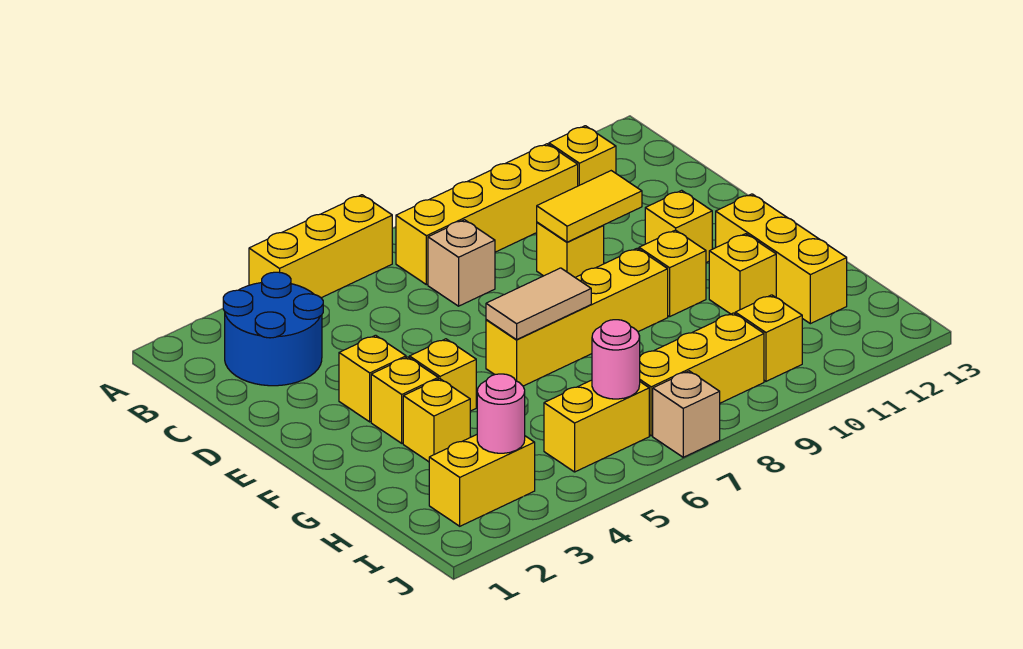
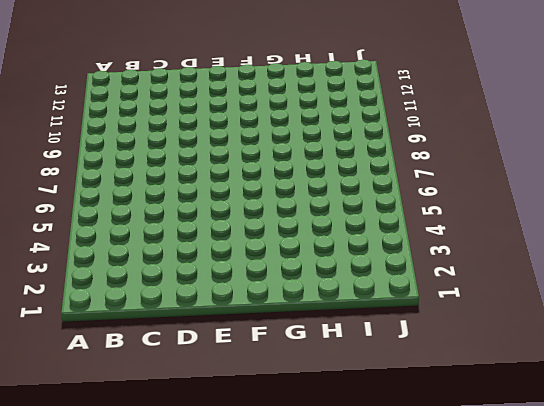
none -> yellow brick A4:A6 level 1
none -> blue round brick B2:C3 level 1
none -> yellow brick B7:B10 level 1

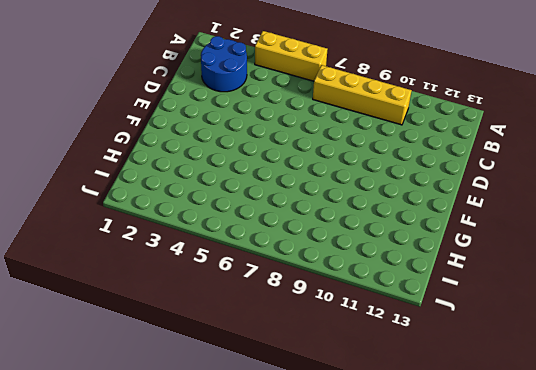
none -> yellow brick B11 level 1
none -> tan brick C7 level 1
none -> yellow brick D9 level 1

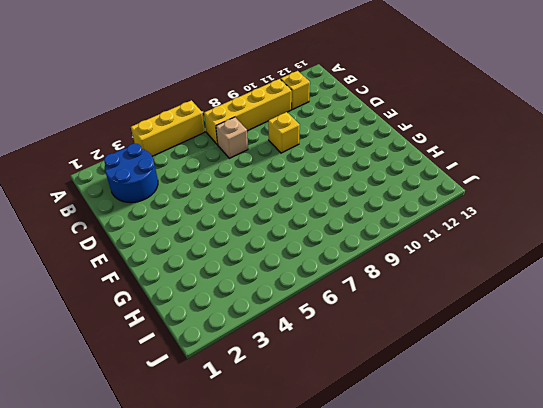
none -> yellow brick E3 level 1
none -> yellow brick E11 level 1
none -> yellow brick F3 level 1

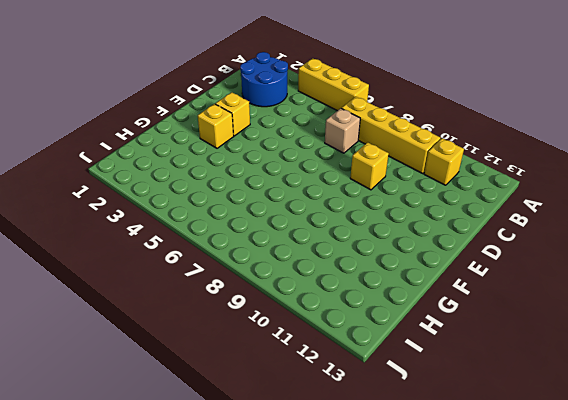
none -> yellow brick E11 level 1
none -> yellow brick F4 level 1
none -> yellow brick F6:F9 level 1

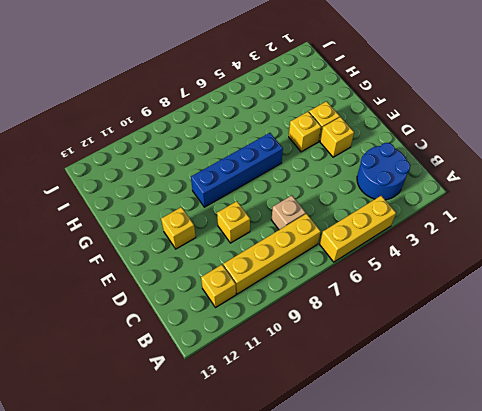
blue brick F6:F9 level 1 -> yellow brick F6:F9 level 1
none -> yellow brick F10 level 1
none -> yellow brick F12:H12 level 1
none -> yellow brick G3 level 1

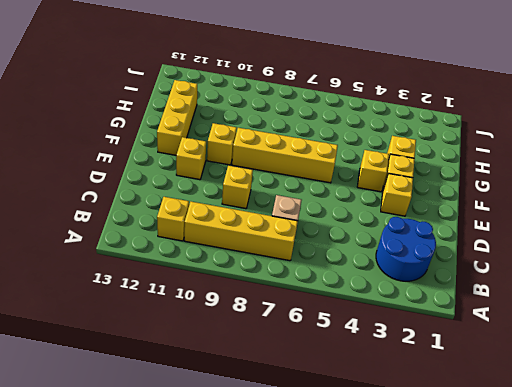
none -> yellow brick A4:A6 level 1
none -> yellow brick G11 level 1
none -> yellow brick I2:I3 level 1

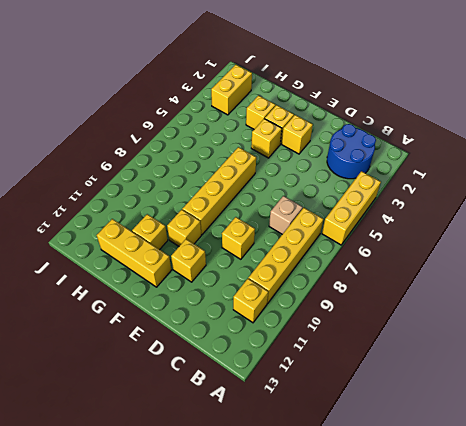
none -> yellow brick I5:I6 level 1
none -> yellow brick I7:I9 level 1
none -> yellow brick I10 level 1

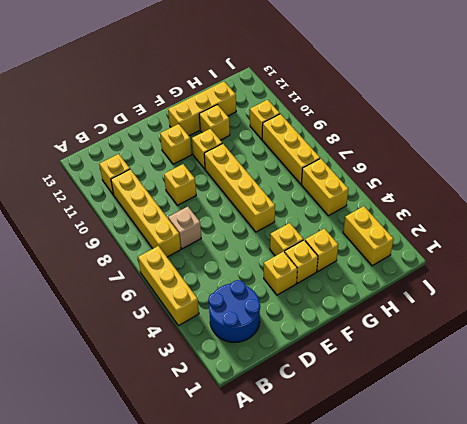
none -> tan brick J7 level 1
none -> yellow tile D9:D10 level 2
none -> tan tile F6:F7 level 2

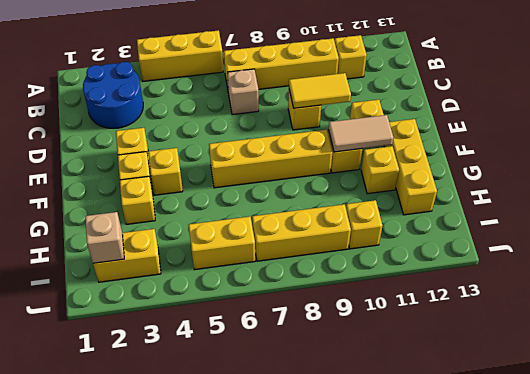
tan tile F10:F11 level 2 -> tan tile F6:F7 level 2
tan brick I2 level 2 -> tan brick J7 level 1
none -> pink round brick I3 level 2
none -> pink round brick I6 level 2

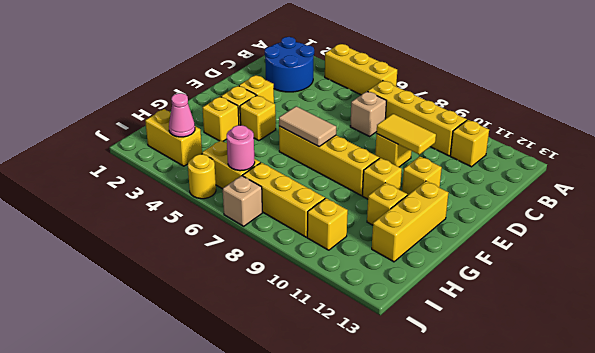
pink cone I3 level 2 -> pink round brick I3 level 2
yellow round brick J5 level 1 -> none

